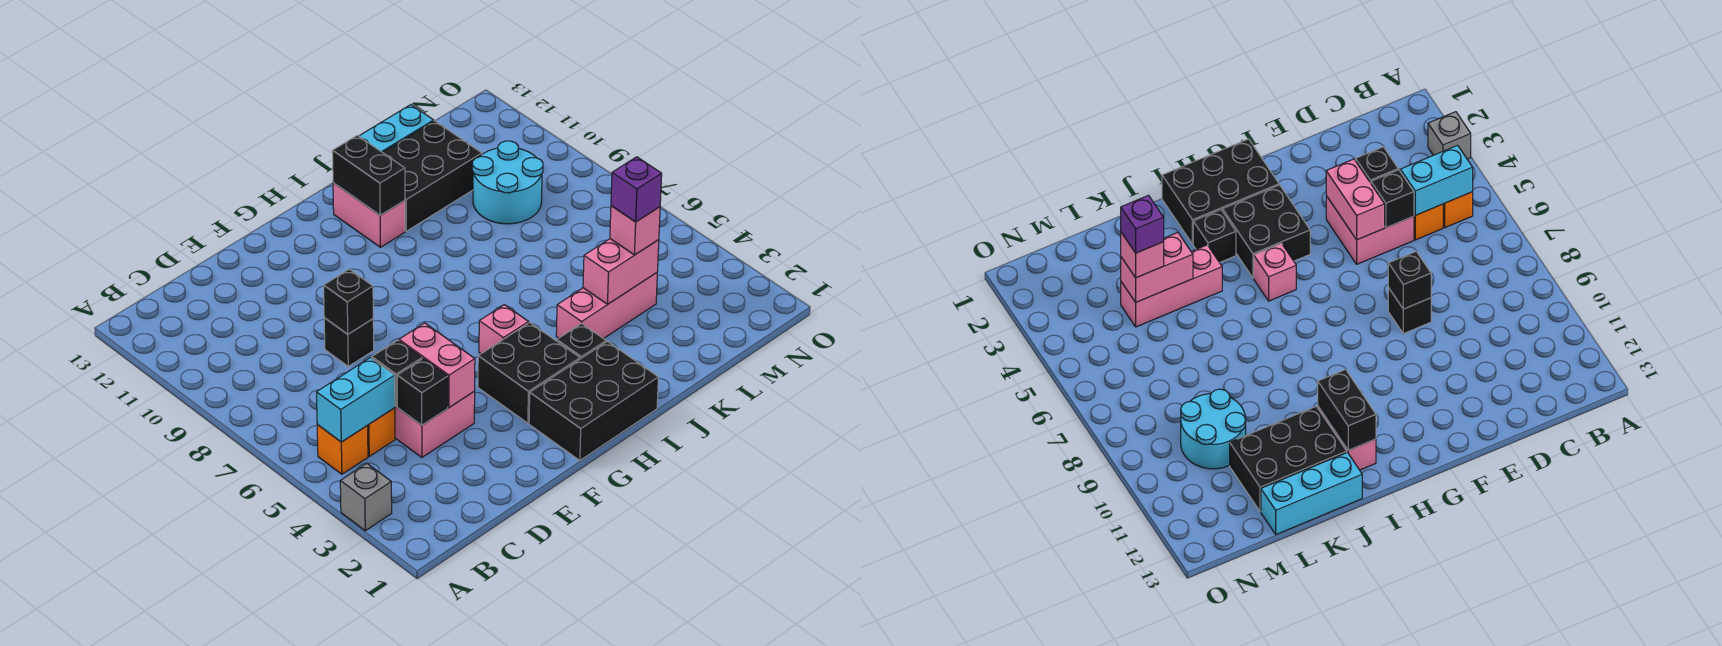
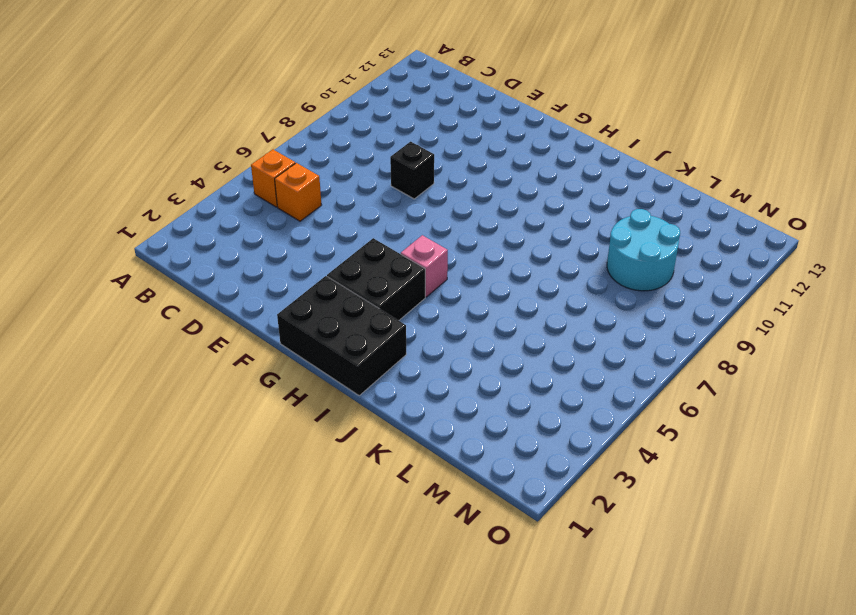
none -> grey brick A3 level 1
none -> pink brick D4:E5 level 1
none -> black brick I3 level 1

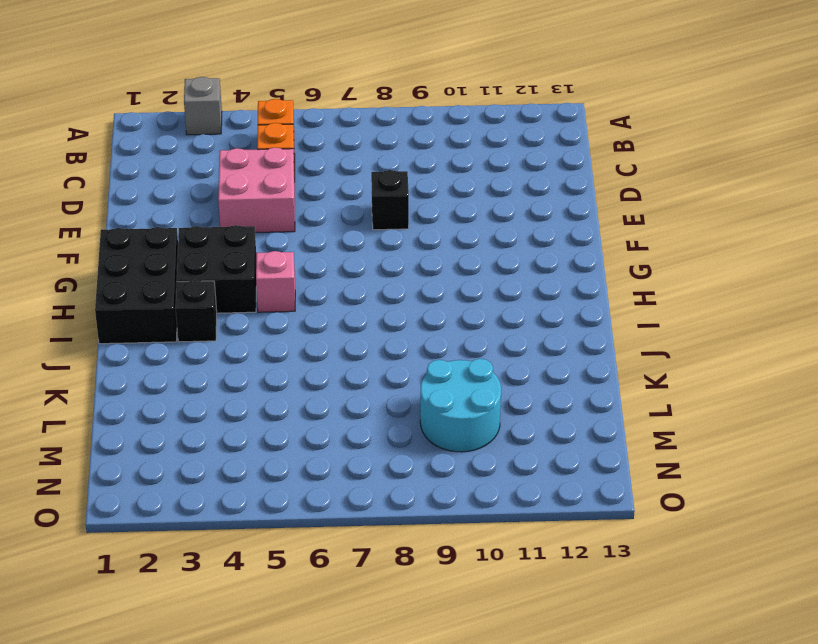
none -> pink brick I11:I12 level 1
none -> pink brick J4:L4 level 1
none -> black brick J11:L12 level 1

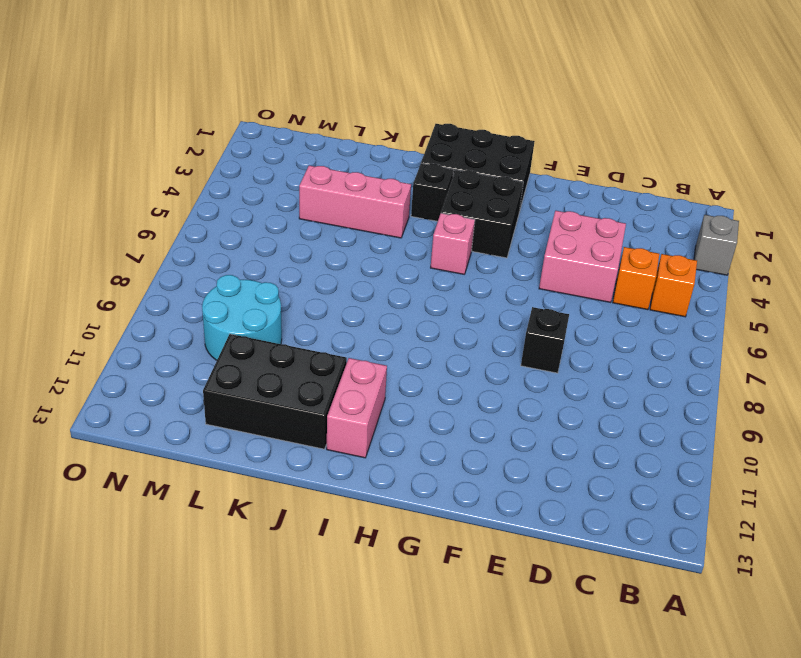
none -> cyan brick J13:L13 level 1
none -> cyan brick B5:C5 level 2
none -> black brick D4 level 2

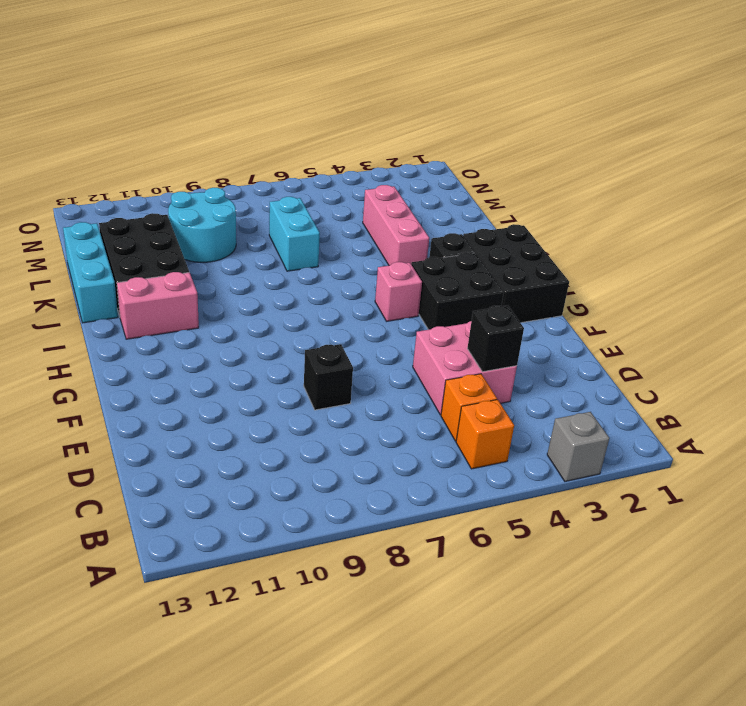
cyan brick K7:L7 level 1 -> cyan brick B5:C5 level 2
none -> black brick D5 level 2
none -> pink brick E4:E5 level 2
none -> black brick E8 level 2

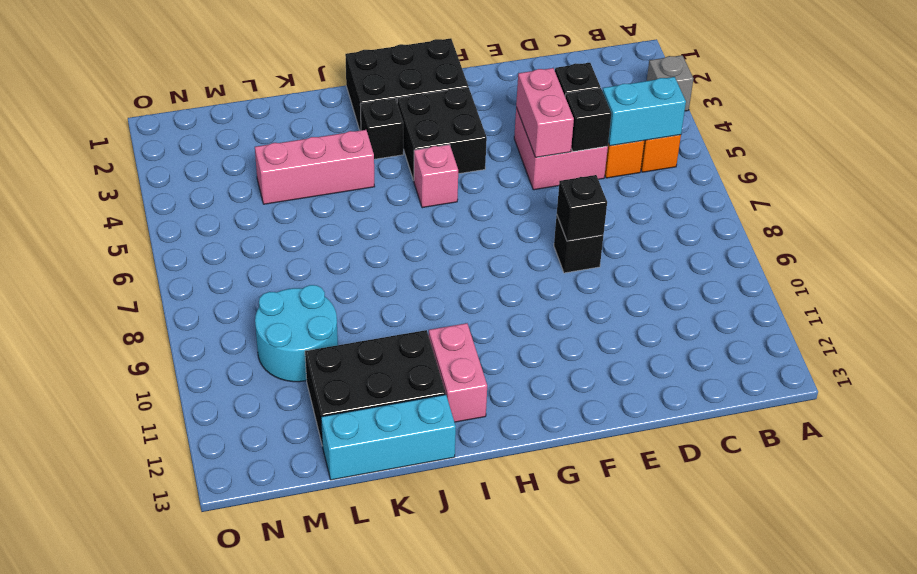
none -> black brick I11:I12 level 2
none -> pink brick K4:L4 level 2
none -> pink brick L4 level 3

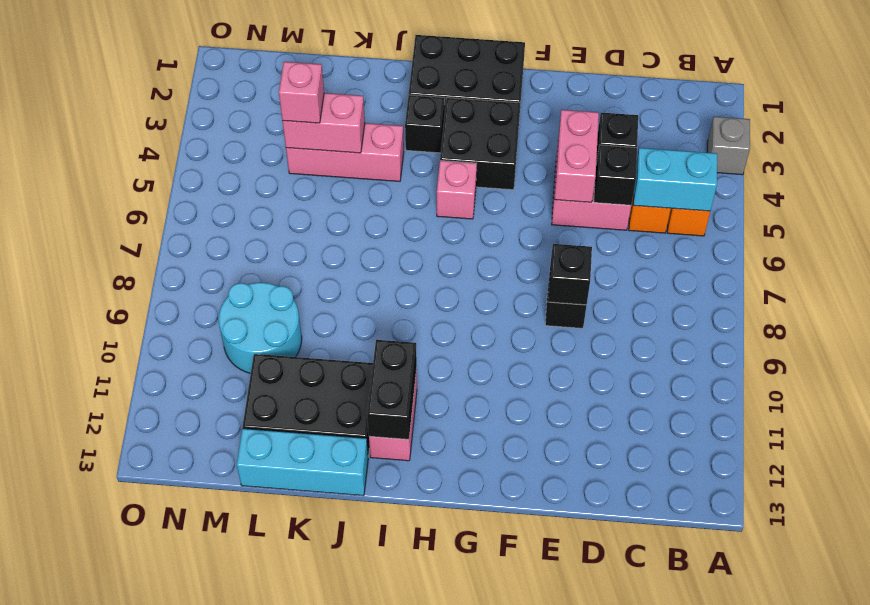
none -> purple brick L4 level 4

